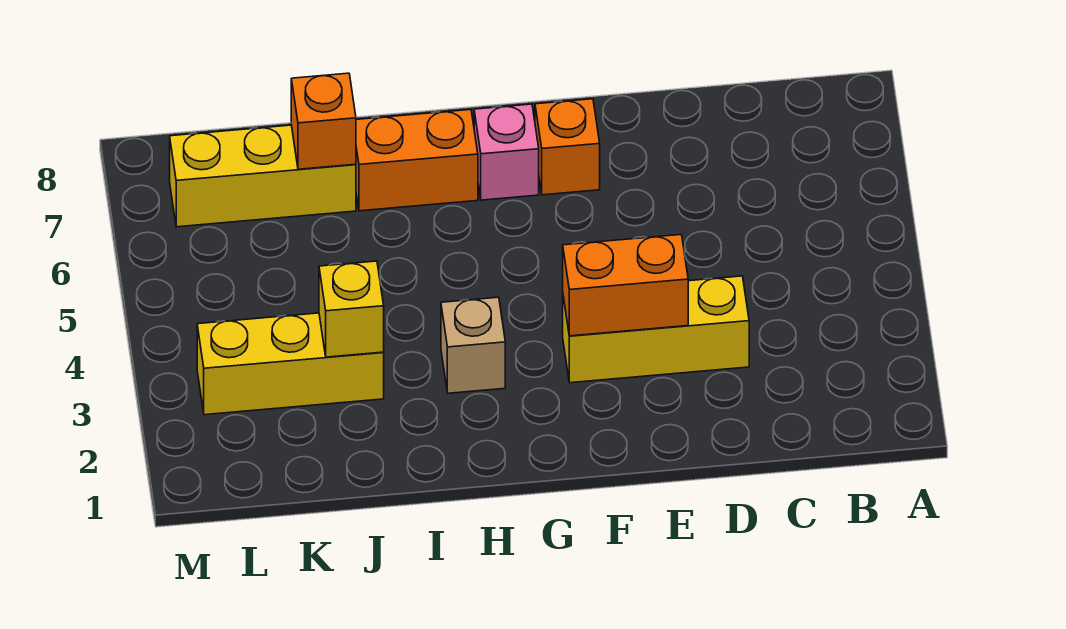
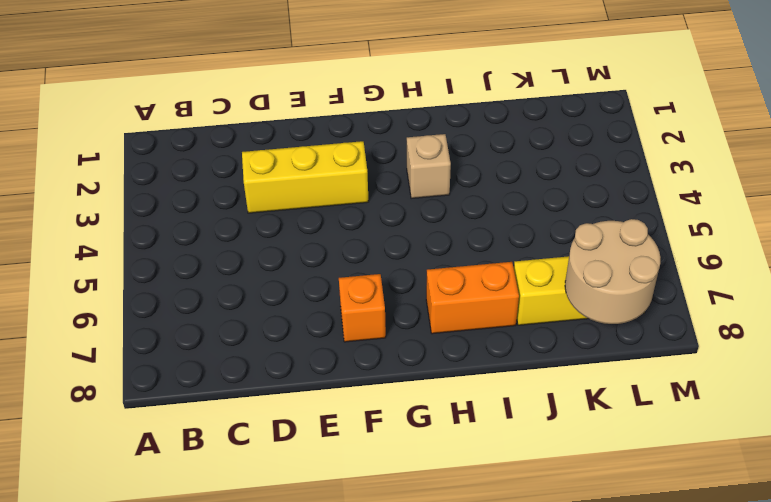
tan round brick K7:L8 level 2 -> none
none -> pink brick G7 level 1
none -> yellow brick J3:L3 level 1

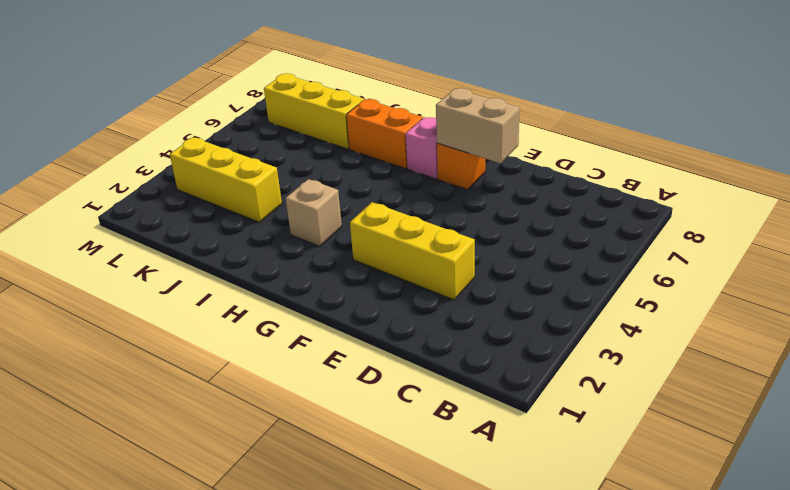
tan brick E7:F7 level 2 -> none
none -> orange brick E3:F3 level 2
none -> yellow brick J3 level 2

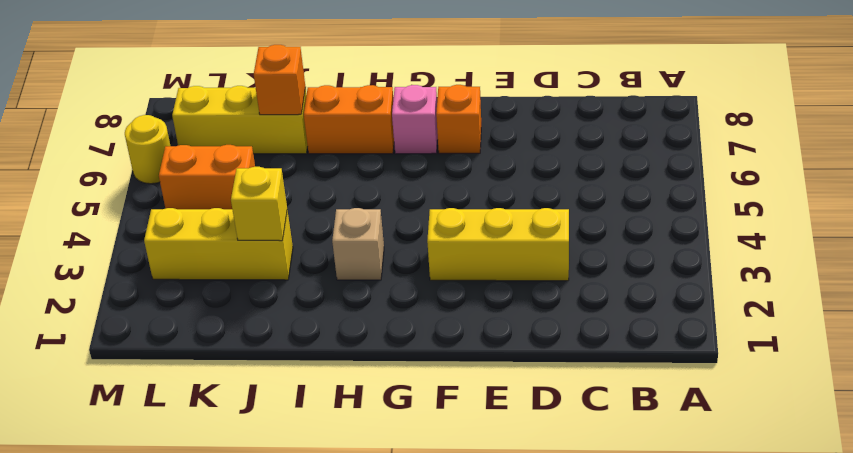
orange brick K5:L5 level 1 -> orange brick E3:F3 level 2
yellow round brick M6 level 1 -> none

